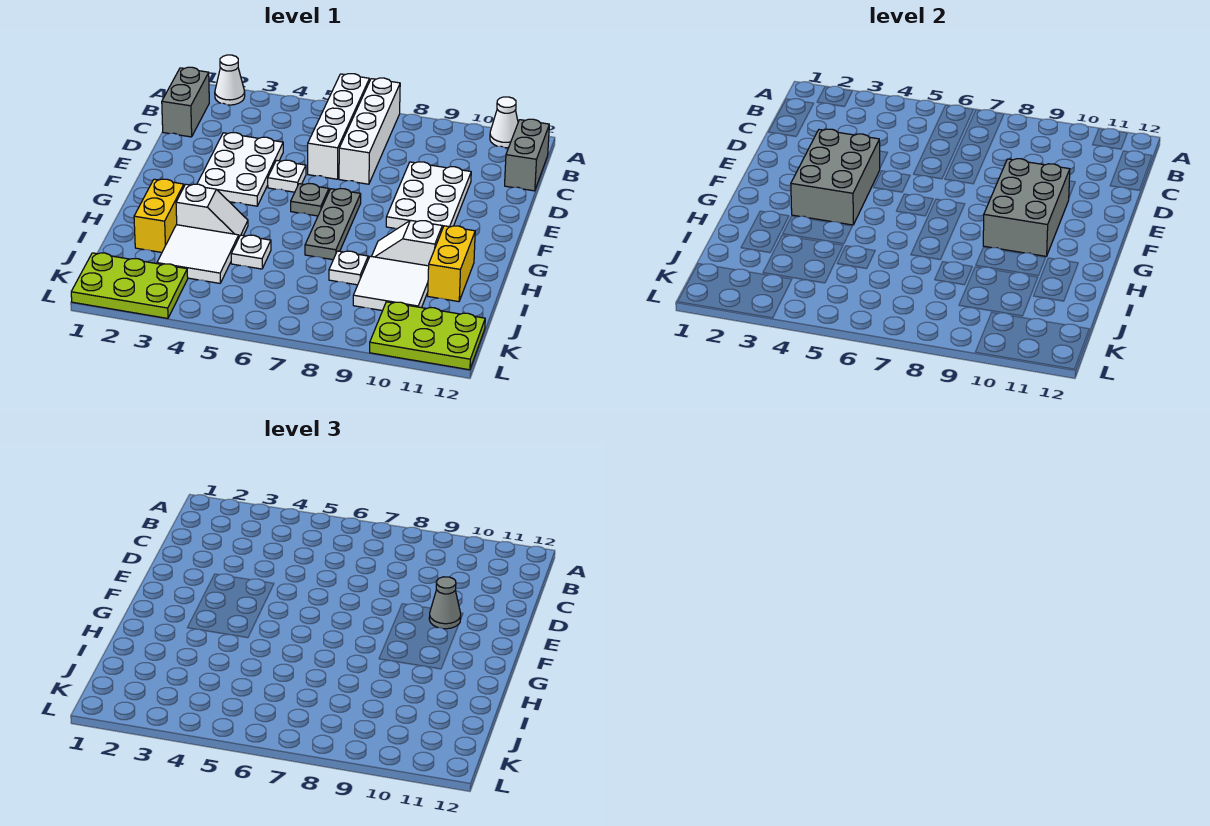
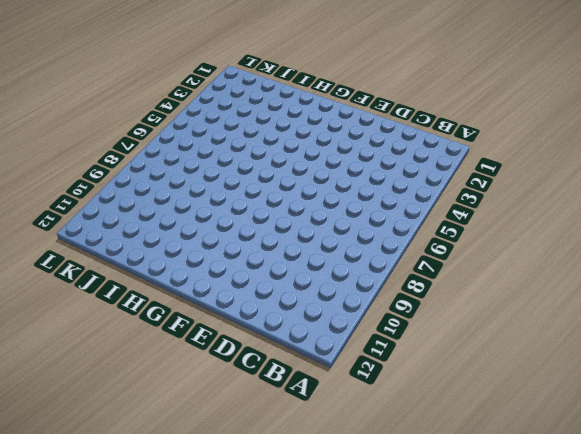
none -> white cone A2 level 1
none -> white brick A6:D6 level 1
none -> white brick A7:D7 level 1

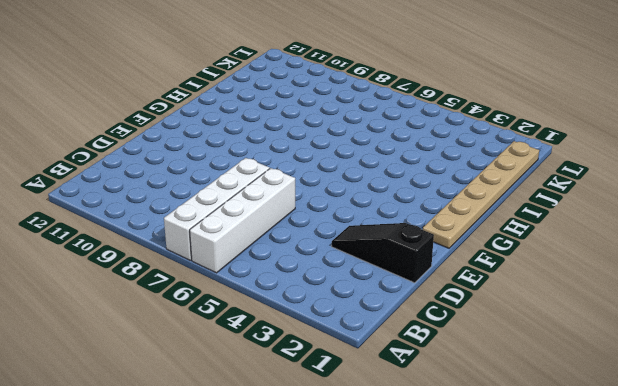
black slope D1:D3 level 1 top 1 -> white plate D3:F4 level 1
tan plate F1:K1 level 1 -> lime plate K1:L3 level 1
none -> white cone A2 level 1
none -> white cone A11 level 1
none -> grey brick B1:C1 level 1

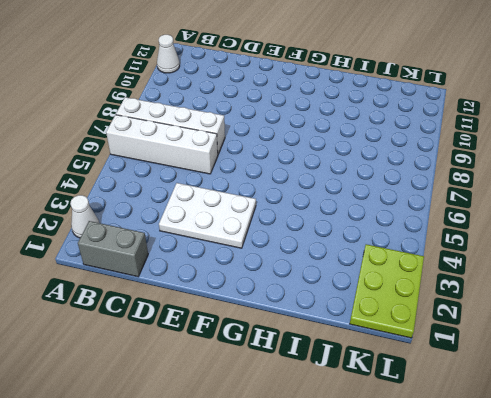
none -> grey brick B12:C12 level 1
none -> white plate D9:F10 level 1
none -> white plate E5 level 1

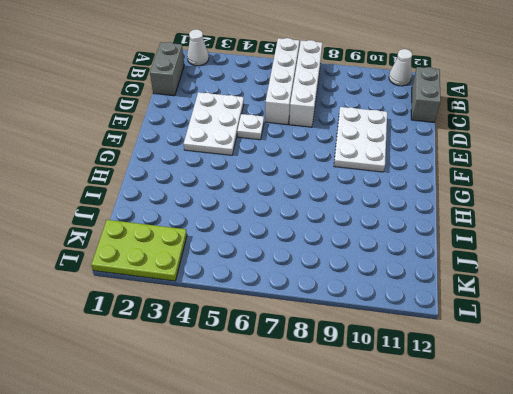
none -> grey plate F6 level 1
none -> grey plate F7:H7 level 1
none -> yellow brick H2:I2 level 1

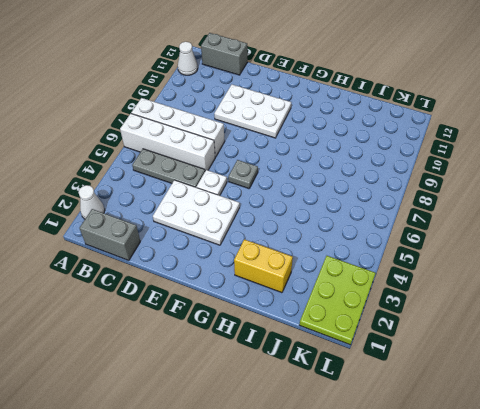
grey plate B5:D5 level 1 -> grey plate F7:H7 level 1
none -> white slope H3:H4 level 1 top 3
none -> white slope H9:H10 level 1 top 10
none -> yellow brick H11:I11 level 1

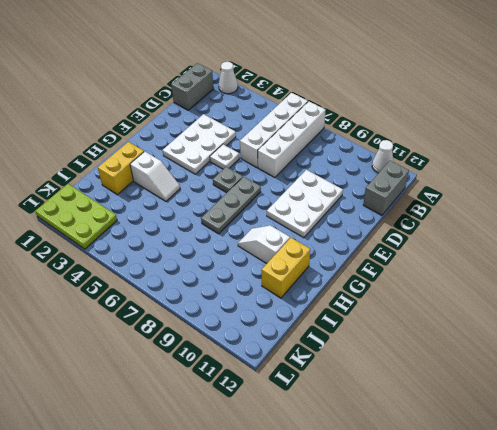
none -> white tile I3:J4 level 1
none -> white plate I5 level 1
none -> white plate I8 level 1

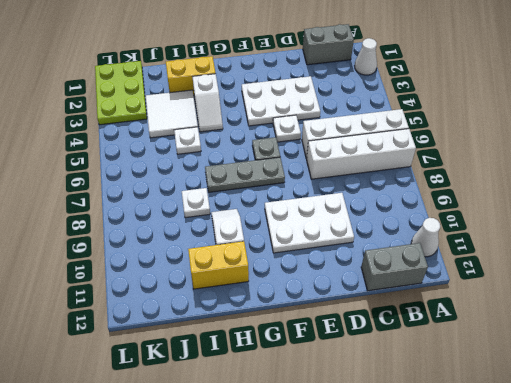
none -> white tile I9:J10 level 1
none -> lime plate K10:L12 level 1
none -> grey brick E3:G4 level 2

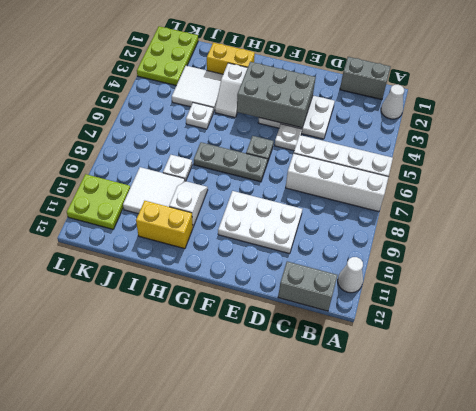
lime plate K10:L11 level 1 -> lime plate K10:L12 level 1
none -> grey brick E9:G10 level 2
none -> grey cone E10 level 3

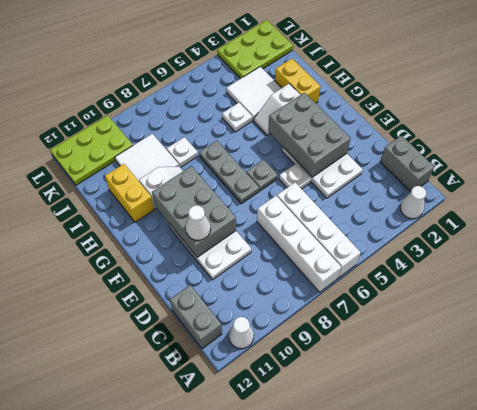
white cone E10 level 3 -> grey cone E10 level 3

